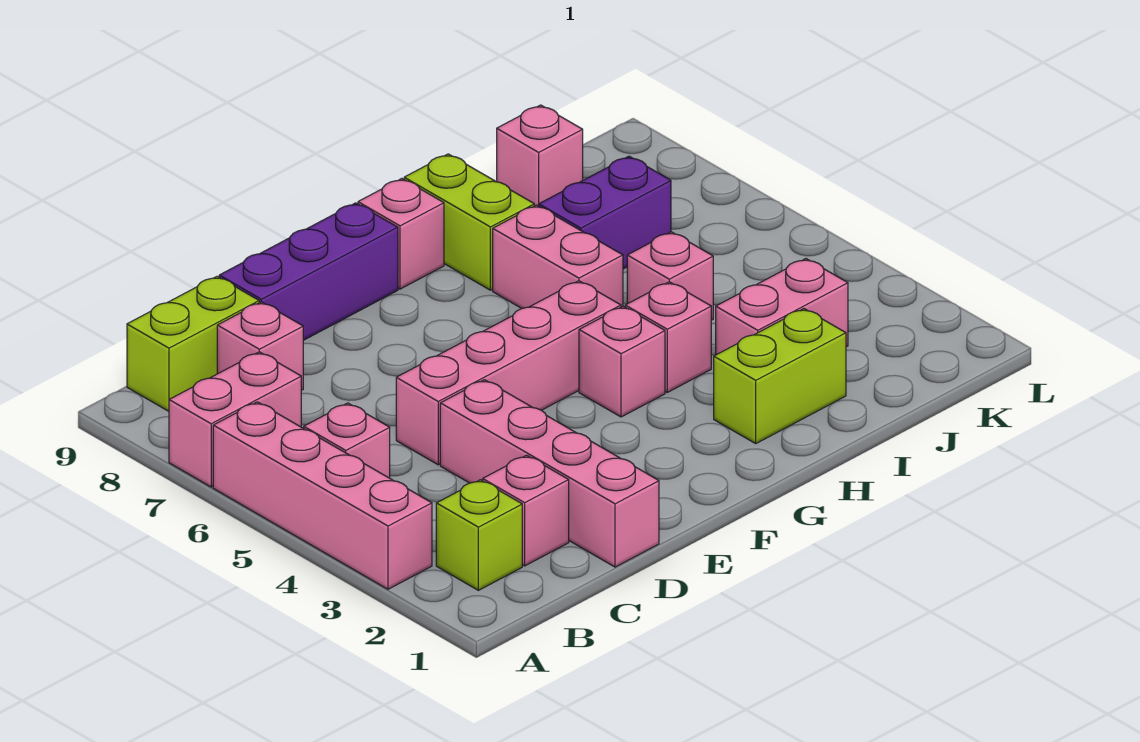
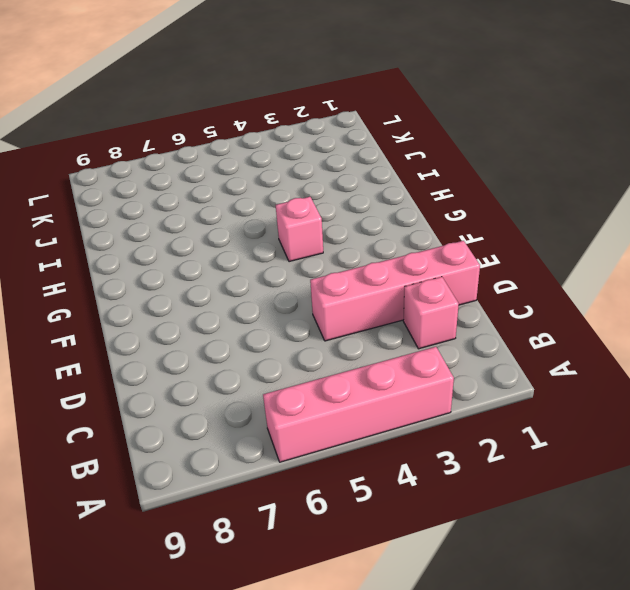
none -> pink brick A7:B7 level 1
none -> lime brick B2 level 1
none -> pink brick B5 level 1

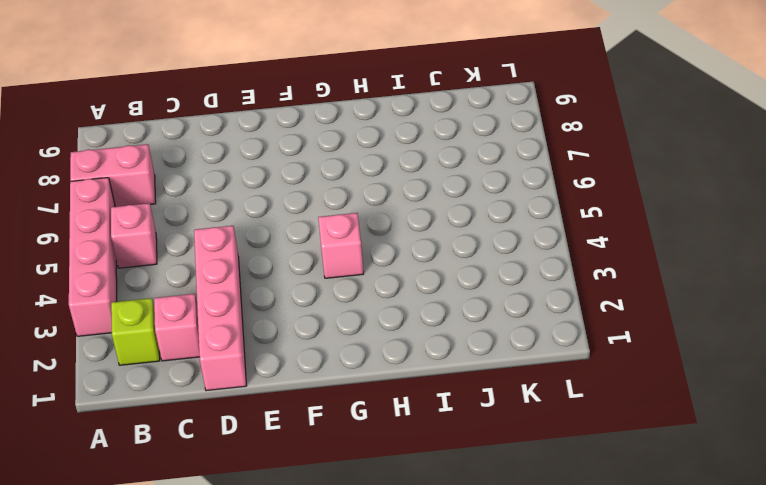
none -> lime brick B9:C9 level 1
none -> pink brick C8 level 1
none -> pink brick D5:G5 level 1

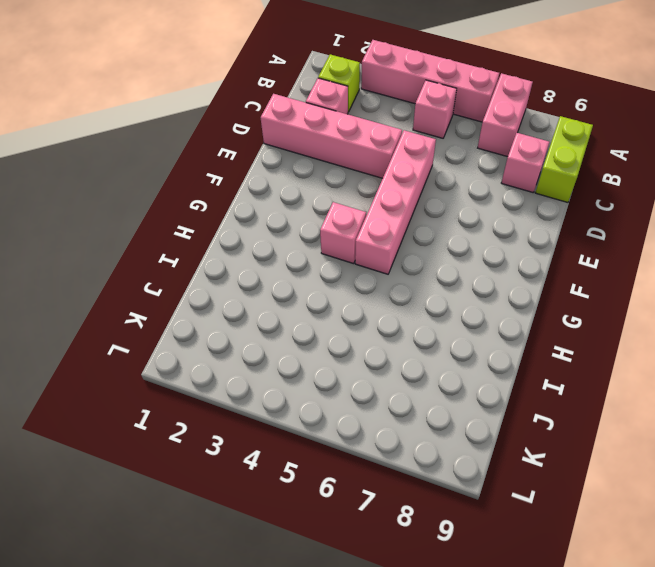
none -> purple brick D9:F9 level 1
none -> pink brick G9 level 1
none -> lime brick H2:I2 level 1

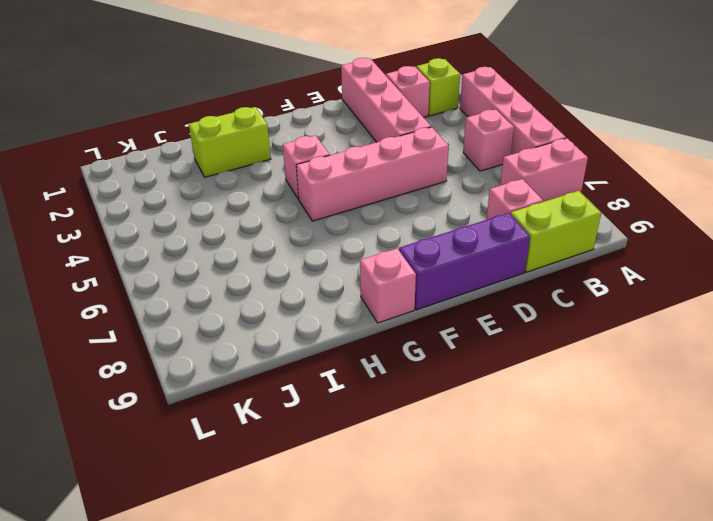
none -> pink brick H4 level 1
none -> pink brick H6:H7 level 1
none -> lime brick H8:H9 level 1

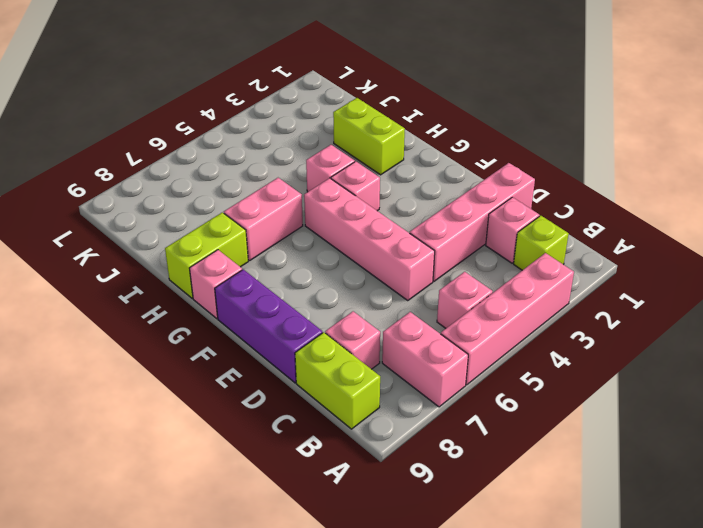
none -> pink brick I3:J3 level 1
none -> pink brick I5 level 1
none -> purple brick I7:J7 level 1

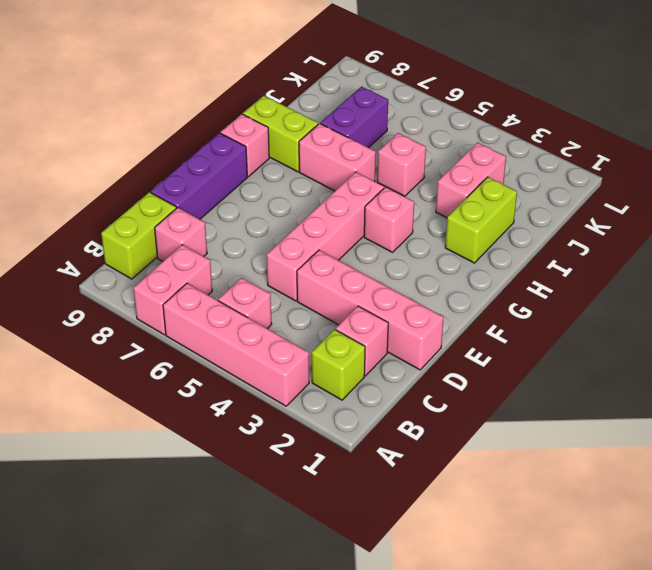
none -> pink brick H4 level 1
none -> pink brick J9 level 1

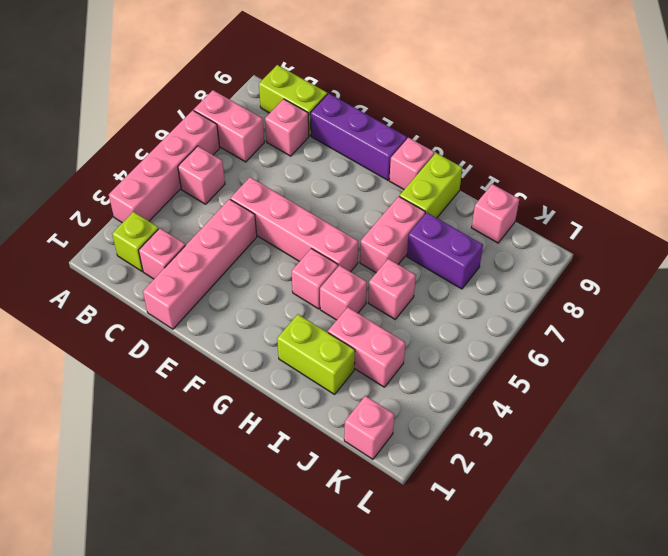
pink brick K1 level 1 -> none

